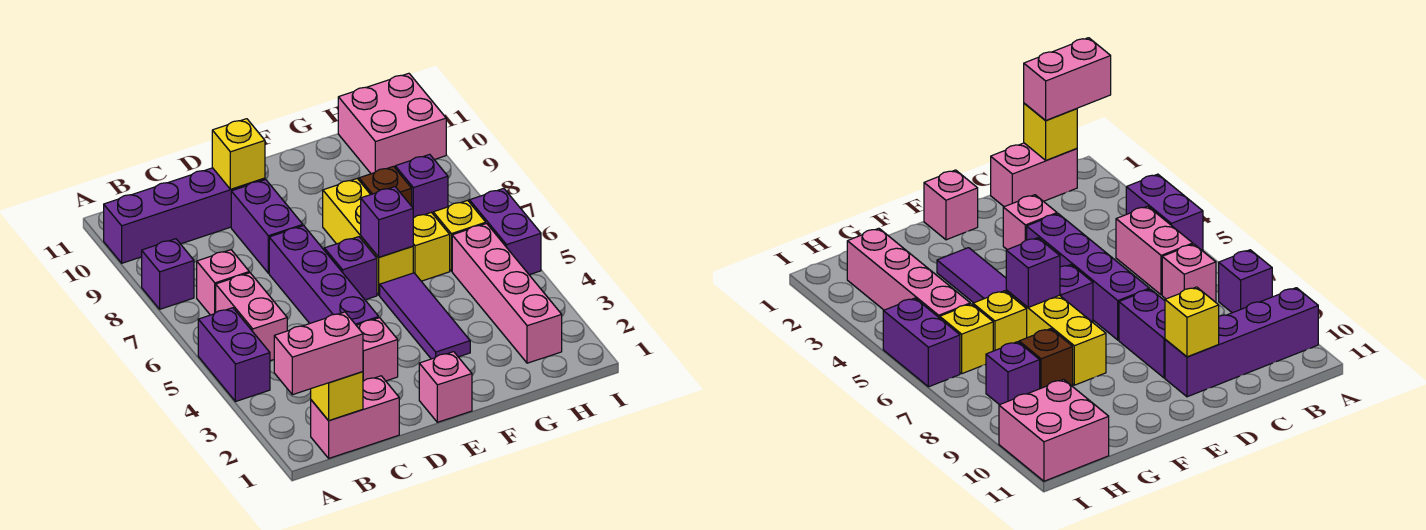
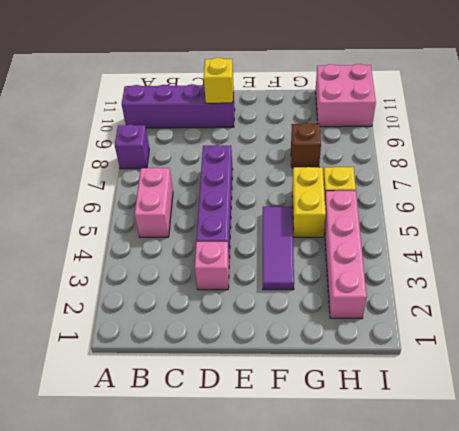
yellow brick G5:G6 level 1 -> yellow brick G6 level 1
none -> purple brick A4:A5 level 1
none -> pink brick B1:C1 level 1
none -> pink brick B7 level 1

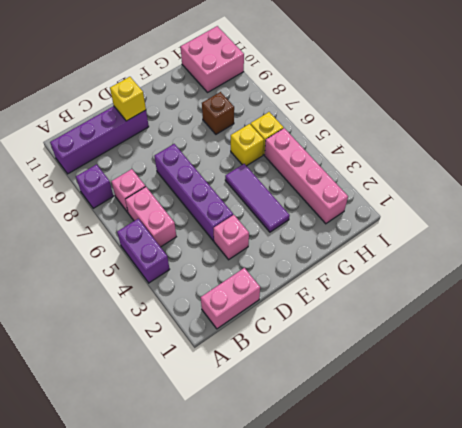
none -> purple brick D8:D9 level 1
none -> pink brick E1 level 1
none -> purple brick E6 level 1

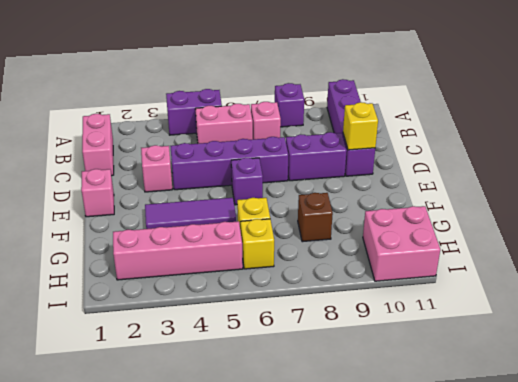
none -> yellow brick F6:F8 level 1
none -> purple brick H8 level 1
none -> purple brick I5:I6 level 1

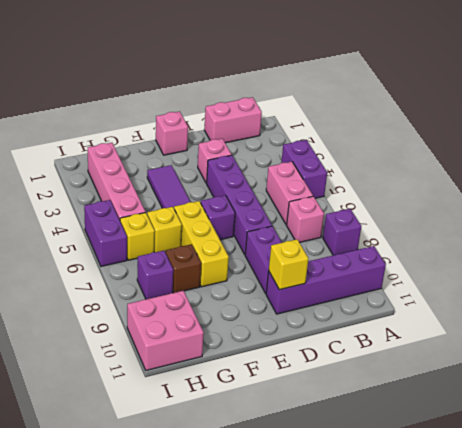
none -> yellow brick B1 level 2
none -> purple brick F6 level 2
none -> pink brick A1:B1 level 3

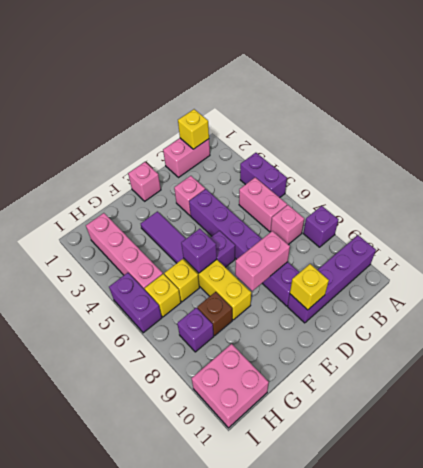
pink brick D8:E8 level 2 -> pink brick A1:B1 level 3

